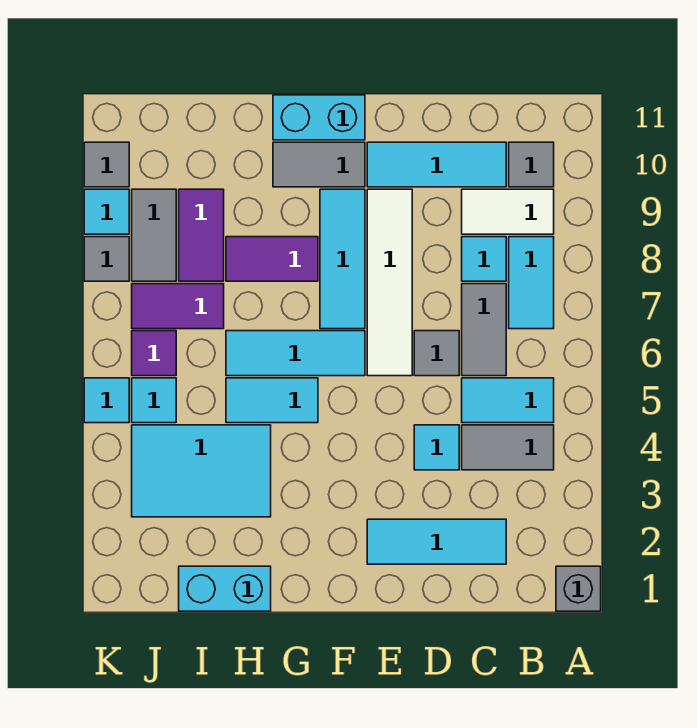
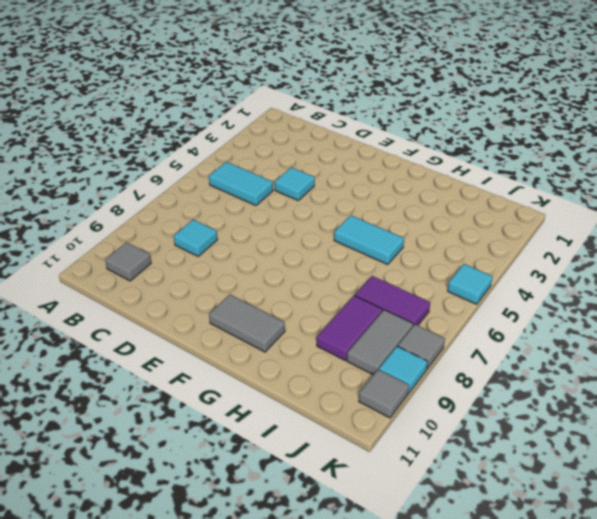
none -> grey brick A1 level 1
none -> grey tile B4:C4 level 1
none -> cyan tile B7:B8 level 1
none -> white tile B9:C9 level 1

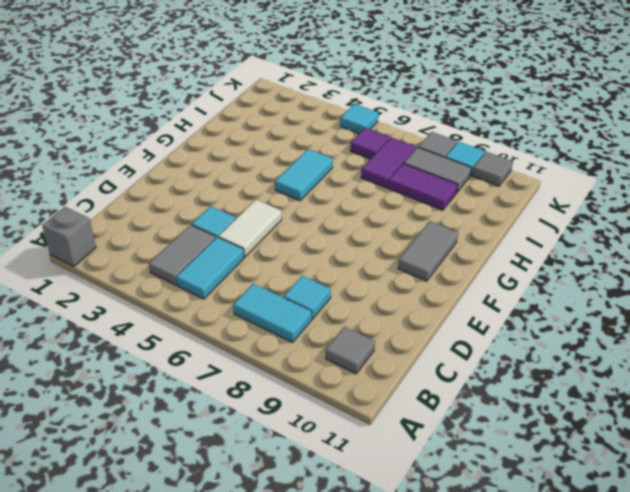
white tile D5:E5 level 1 -> white tile B9:C9 level 1
none -> cyan tile C2:E2 level 1
none -> grey tile C6:C7 level 1
none -> cyan tile C10:E10 level 1
none -> grey tile D6 level 1

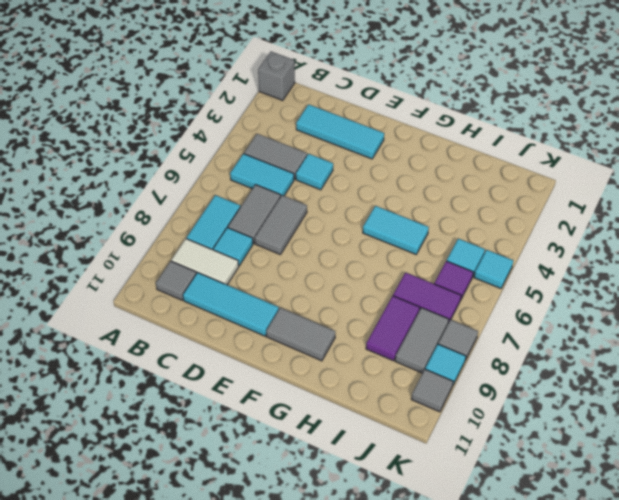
grey tile D6:D7 level 1 -> grey tile D6 level 1
none -> white tile E6:E9 level 1
none -> cyan tile F6:H6 level 1
none -> cyan tile F7:F9 level 1
none -> cyan brick F11:G11 level 1

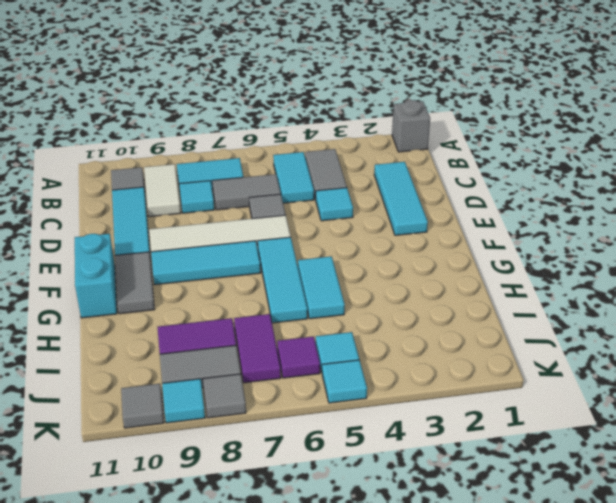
none -> purple tile G8:H8 level 1
none -> cyan brick H1:I1 level 1
none -> cyan tile H3:J4 level 1

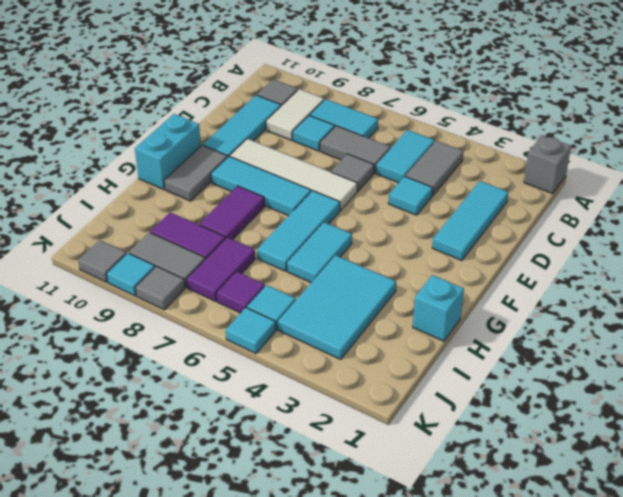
cyan brick H1 level 1 -> cyan brick H1:I1 level 1

